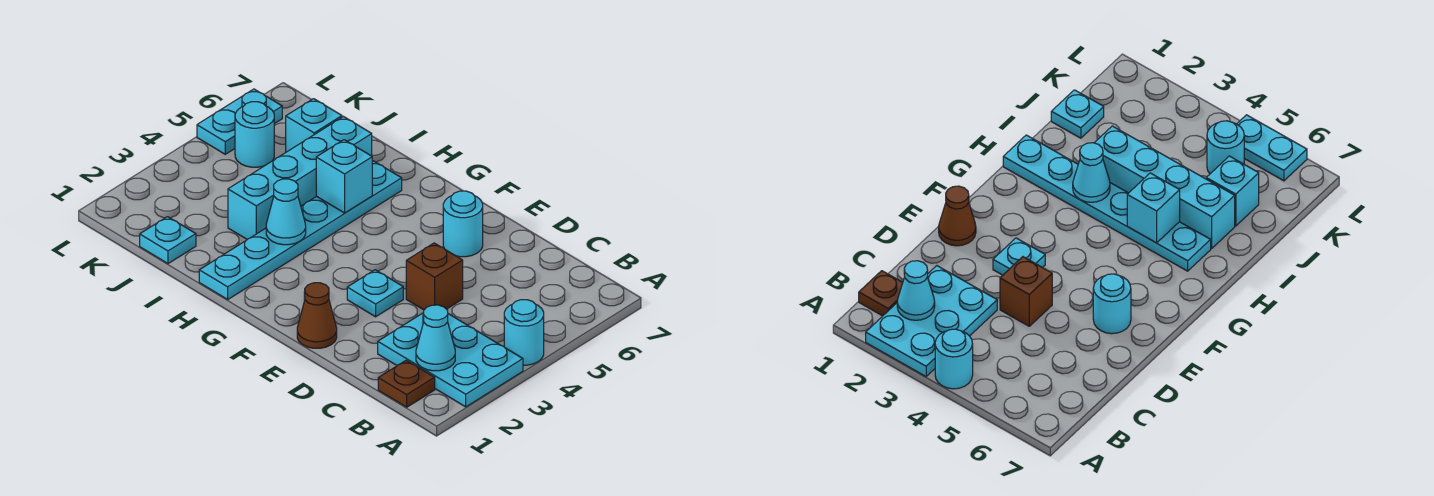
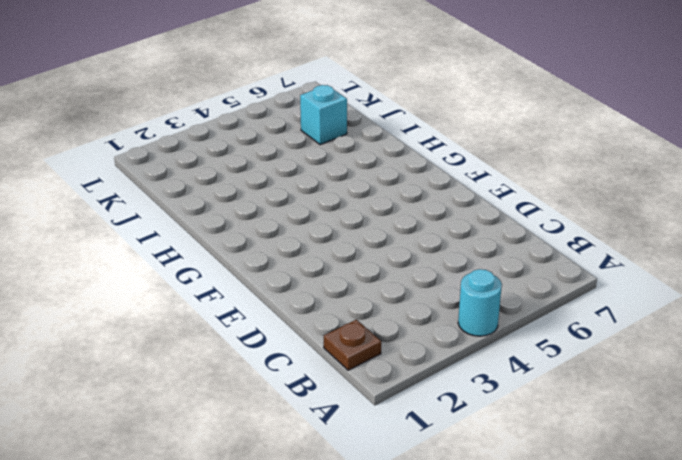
none -> cyan plate A2:C3 level 1
none -> brown brick D4 level 1
none -> brown cone E1 level 1

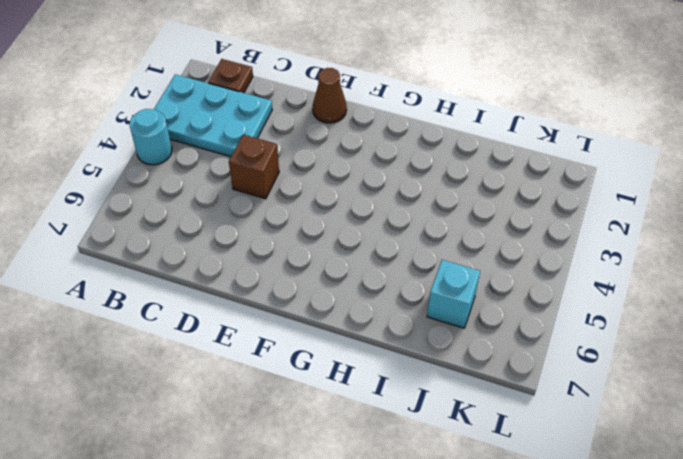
none -> cyan plate E3 level 1
none -> cyan round brick E6 level 1
none -> cyan plate H1:H6 level 1

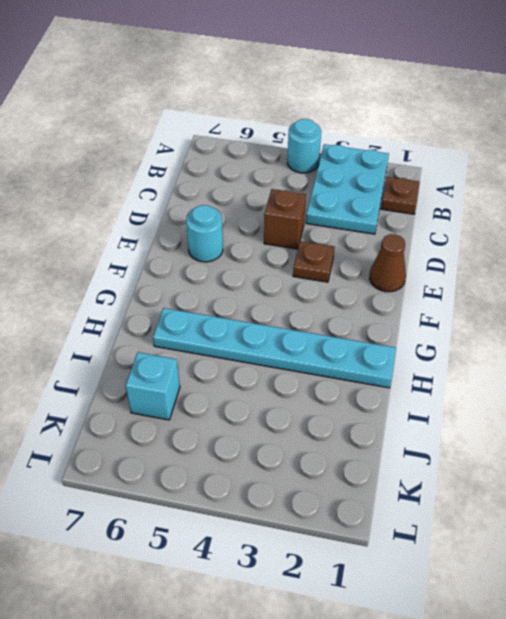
brown plate E3 level 1 -> cyan plate E3 level 1
none -> cyan brick I3:I6 level 1
none -> cyan plate J1 level 1
none -> cyan round brick K5 level 1

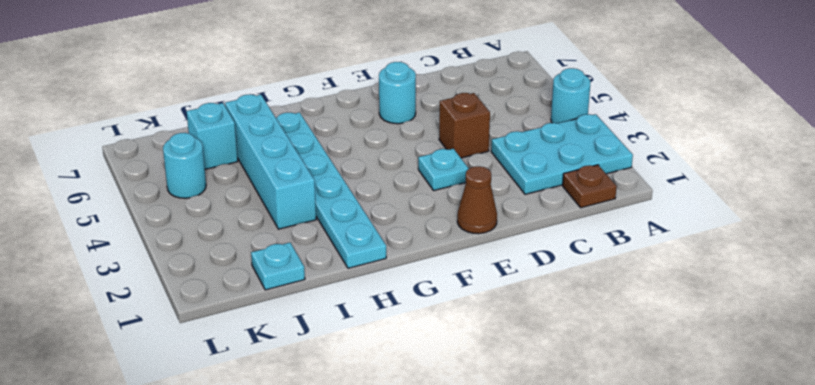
none -> cyan plate L5:L6 level 1
none -> cyan cone B2 level 2
none -> cyan cone H3 level 2

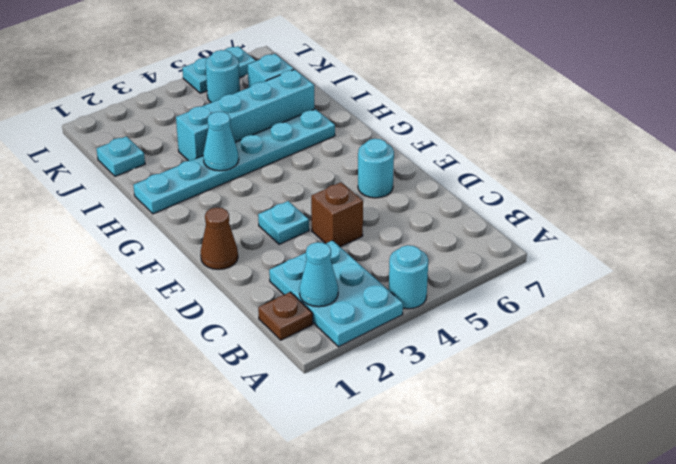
none -> cyan brick H5 level 2

